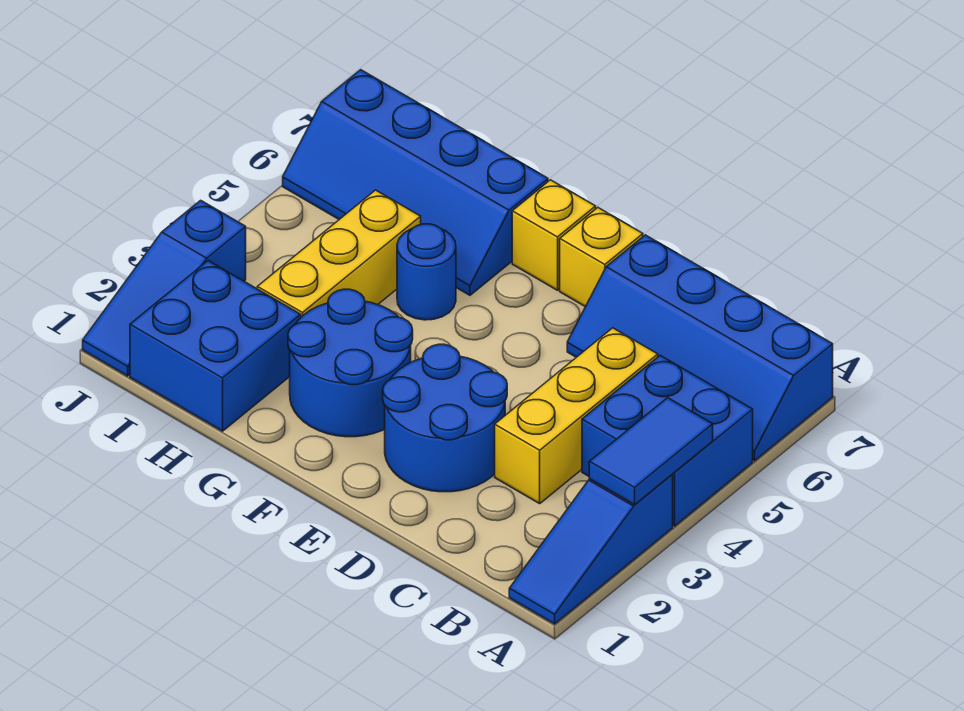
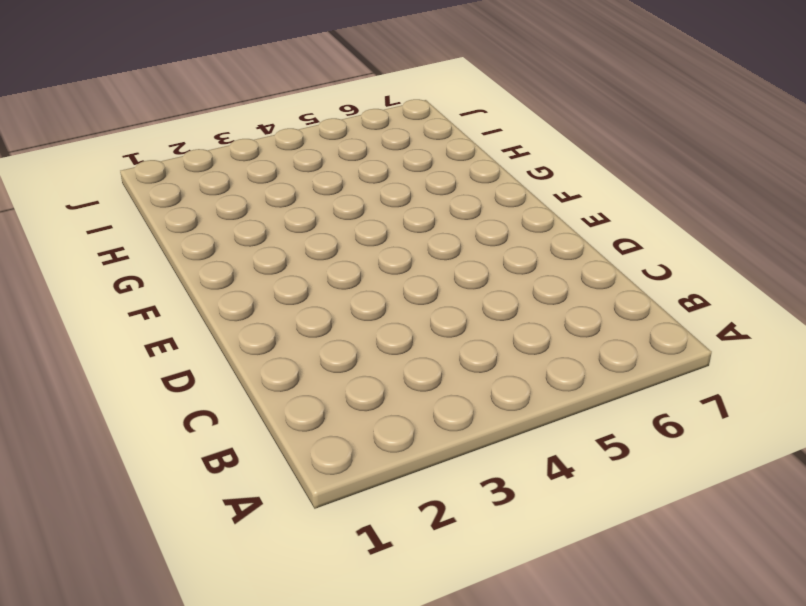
none -> blue slope A1:A3 level 1 top 3
none -> blue brick A4:B5 level 1
none -> blue slope A6:D7 level 1 top 7

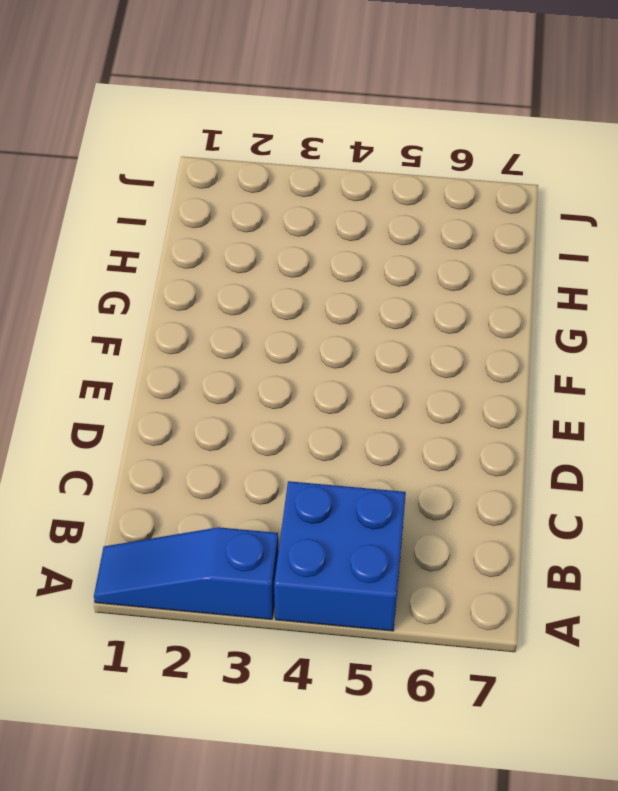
none -> blue slope A6:D7 level 1 top 7
none -> yellow brick C3:C5 level 1
none -> blue round brick D2:E3 level 1

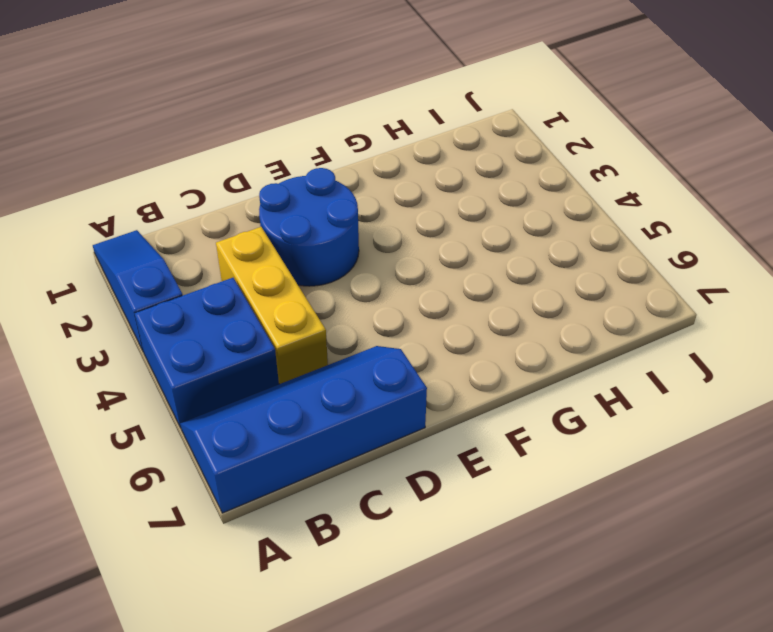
none -> yellow brick E7 level 1
none -> blue round brick F2:G3 level 1
none -> yellow brick F7 level 1

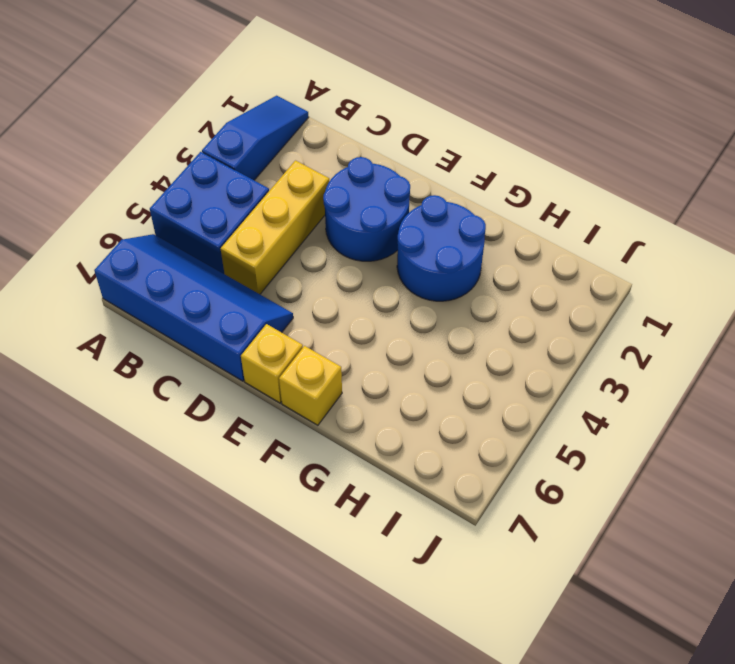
none -> blue round brick G5 level 1
none -> blue slope G6:J7 level 1 top 7
none -> blue brick H1:I2 level 1

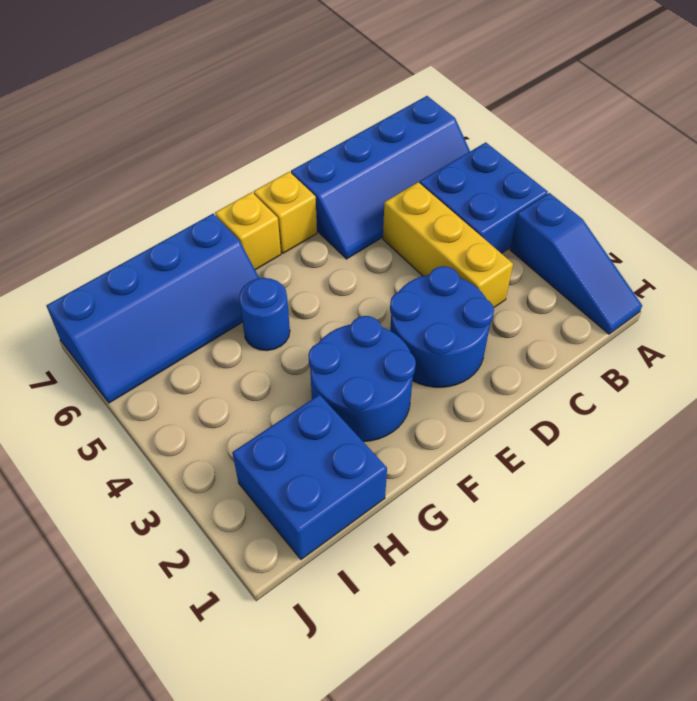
none -> yellow brick H3:H5 level 1
none -> blue slope J1:J3 level 1 top 3
none -> blue tile A3:A4 level 2

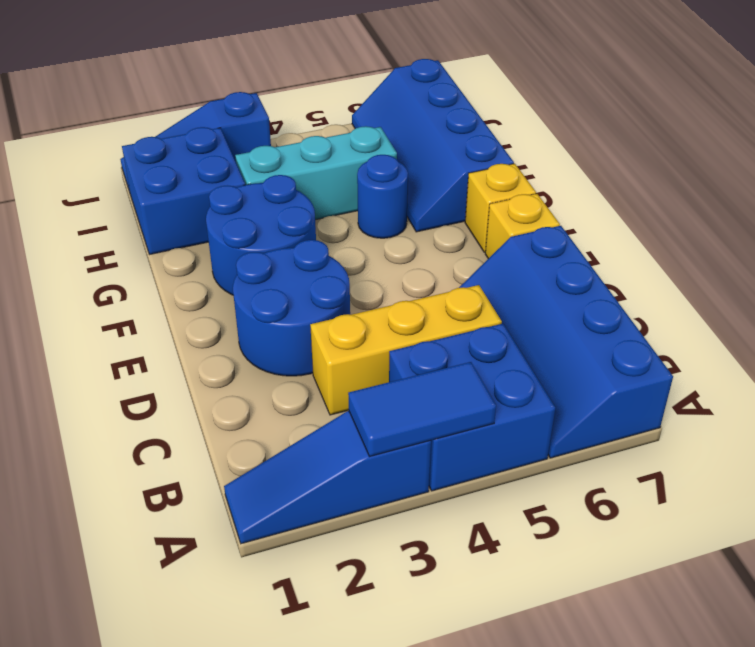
cyan brick H3:H5 level 1 -> yellow brick H3:H5 level 1

